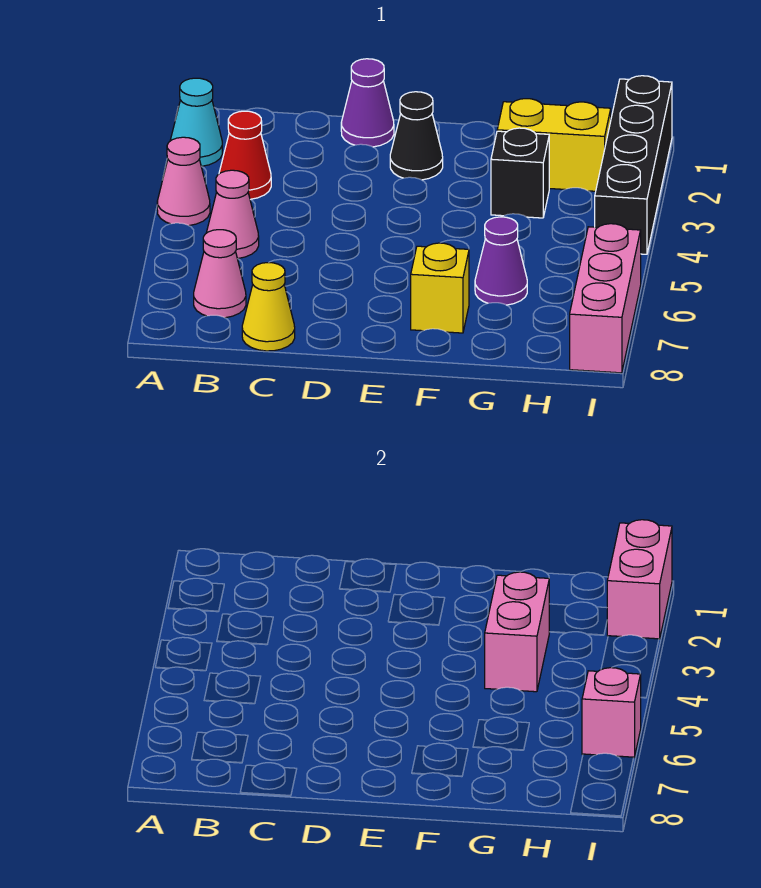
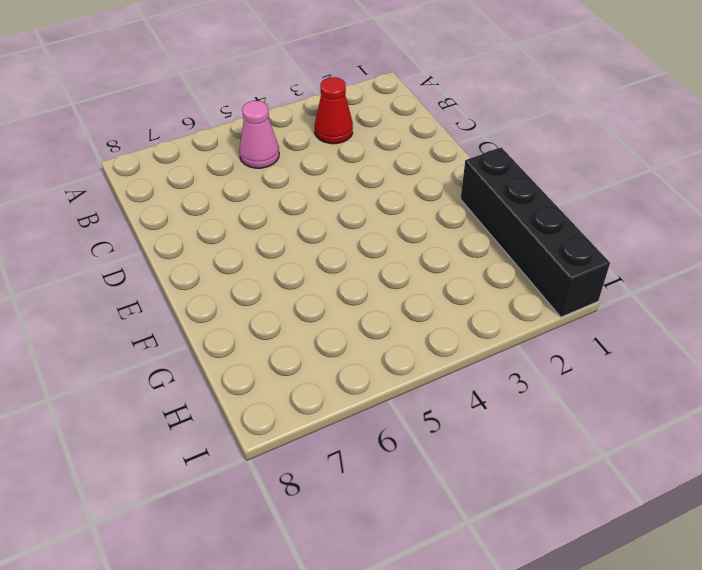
black brick F1:I1 level 1 -> black brick I1:I4 level 1
none -> cyan cone A2 level 1
none -> pink cone A4 level 1
none -> pink cone B7 level 1

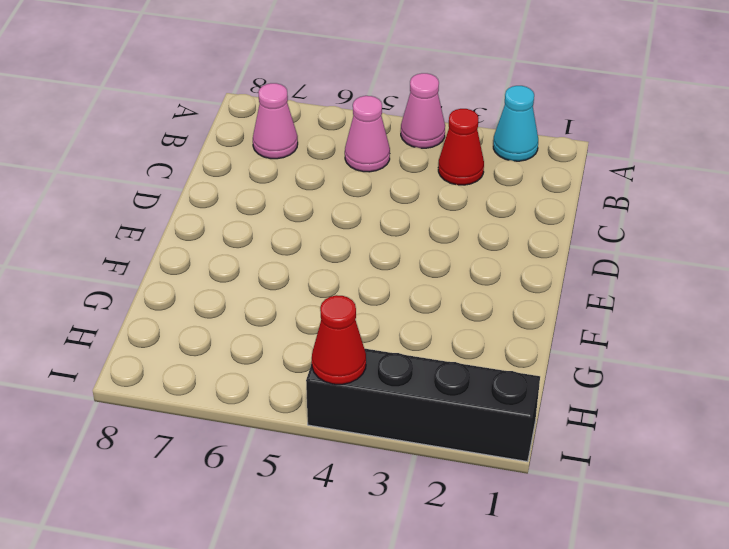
red cone I4 level 2 -> none
none -> yellow cone C8 level 1
none -> purple cone D1 level 1
none -> black cone E2 level 1

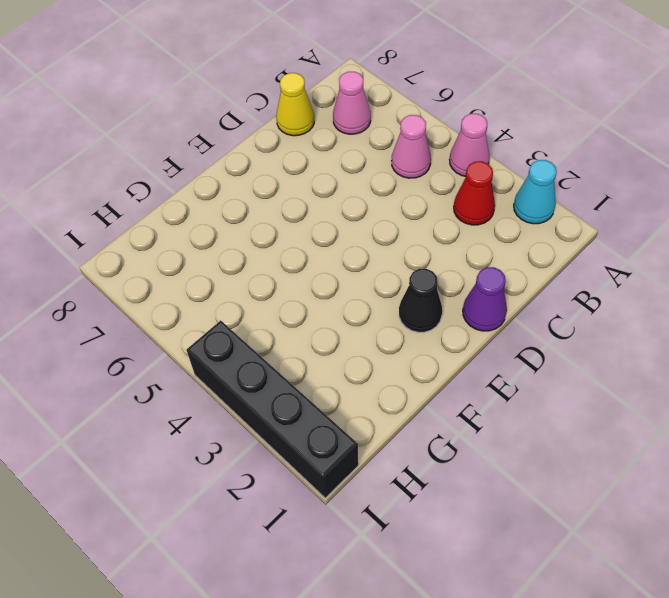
none -> yellow brick F7 level 1
none -> yellow brick G2:H2 level 1
none -> black brick G3 level 1

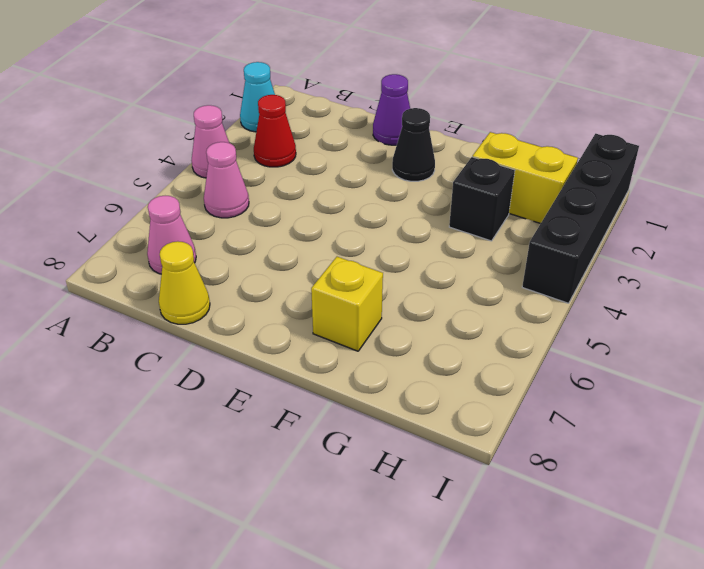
none -> purple cone G6 level 1
none -> pink brick I6:I8 level 1
none -> pink brick G3:G4 level 2

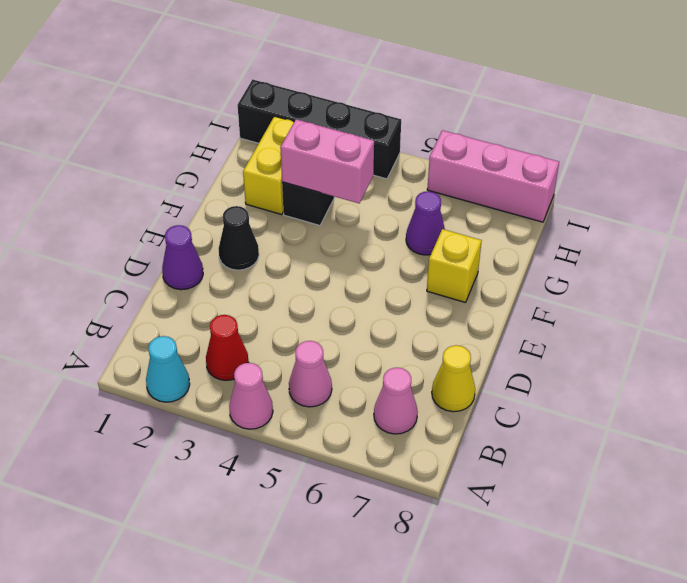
none -> pink brick I1:I2 level 2
none -> pink brick I6 level 2

